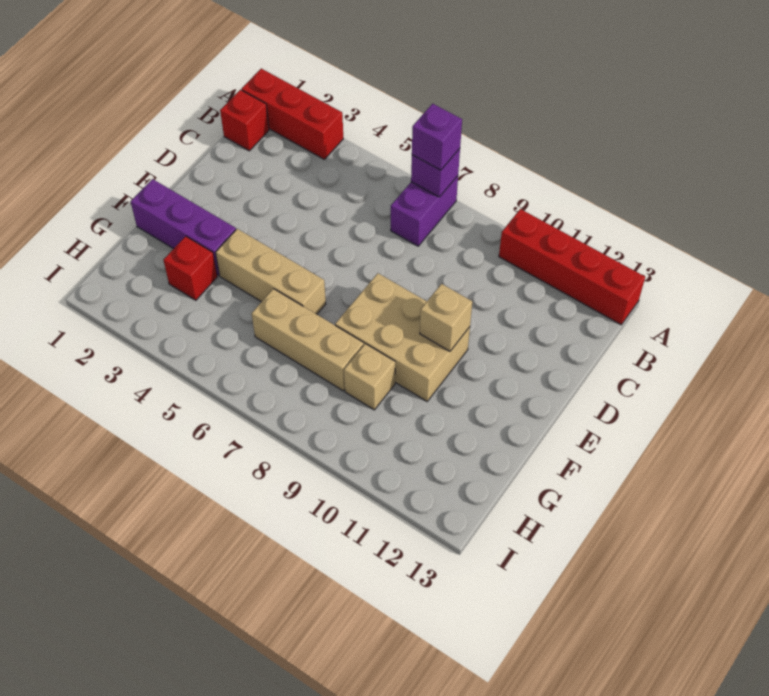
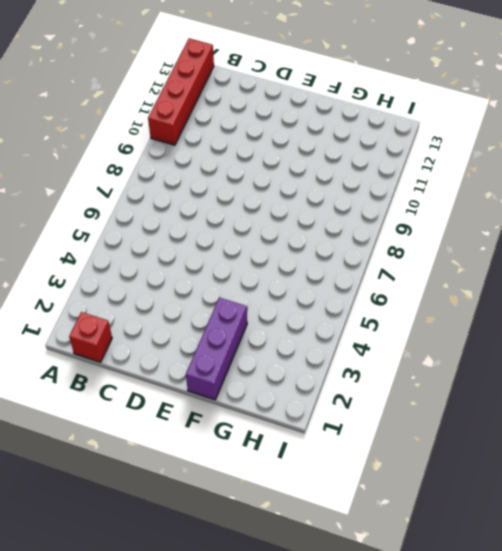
none -> red brick A1:A3 level 1
none -> purple brick A7:B7 level 1
none -> tan brick E8:F10 level 1

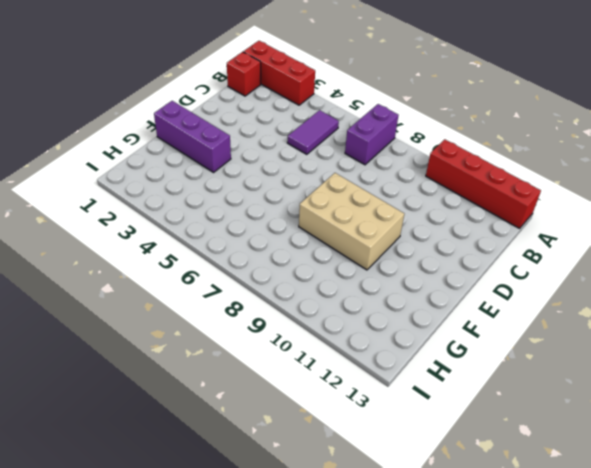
purple tile B5:C5 level 1 -> none
none -> tan brick F4:F6 level 1
none -> red brick G3 level 1
none -> tan brick G6:G8 level 1

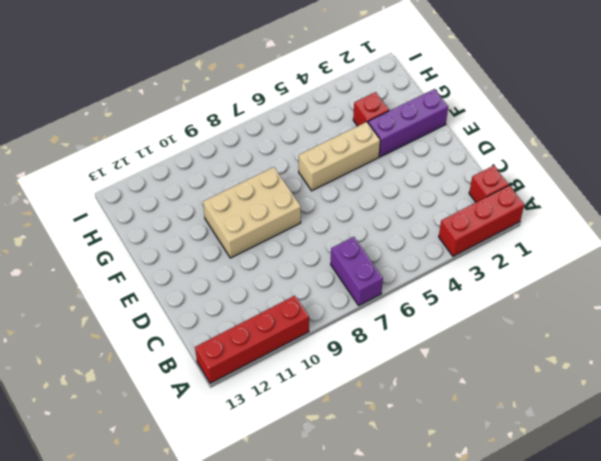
none -> tan brick G6:G8 level 1
none -> tan brick G9 level 1
none -> purple brick A7 level 2

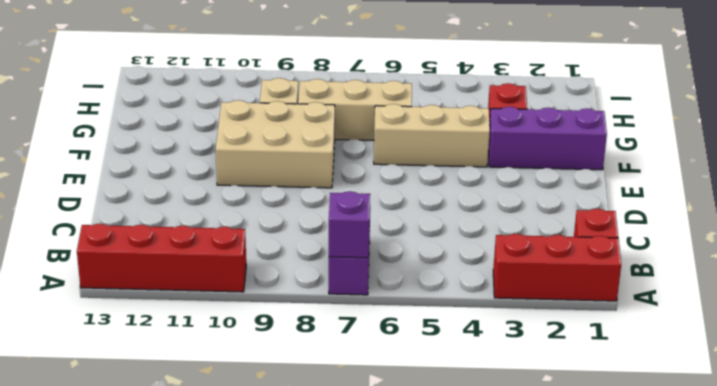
none -> tan brick E10 level 2
none -> purple brick A7 level 3

